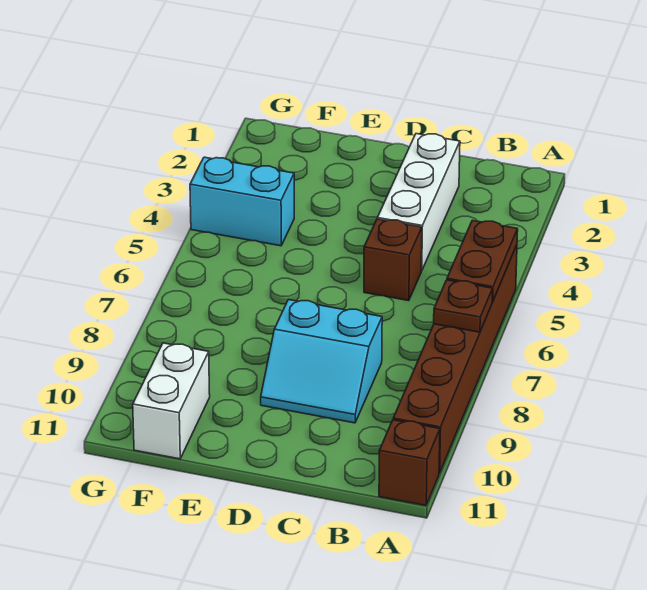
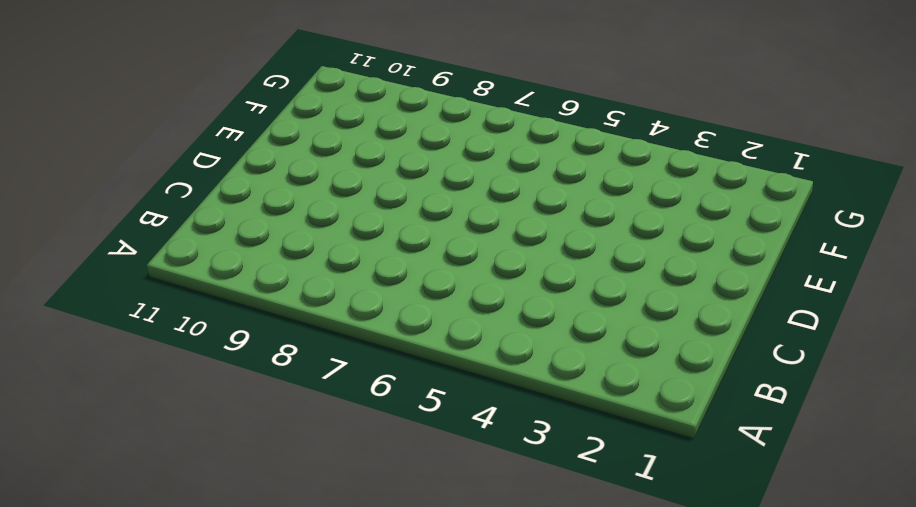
none -> brown brick A5:A10 level 1
none -> brown brick A11 level 1

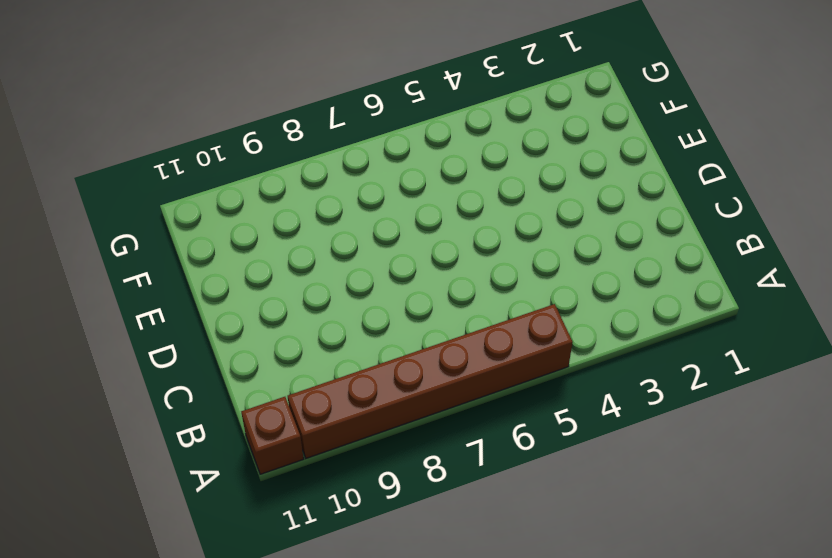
none -> white brick C2:C4 level 1
none -> brown brick C5 level 1

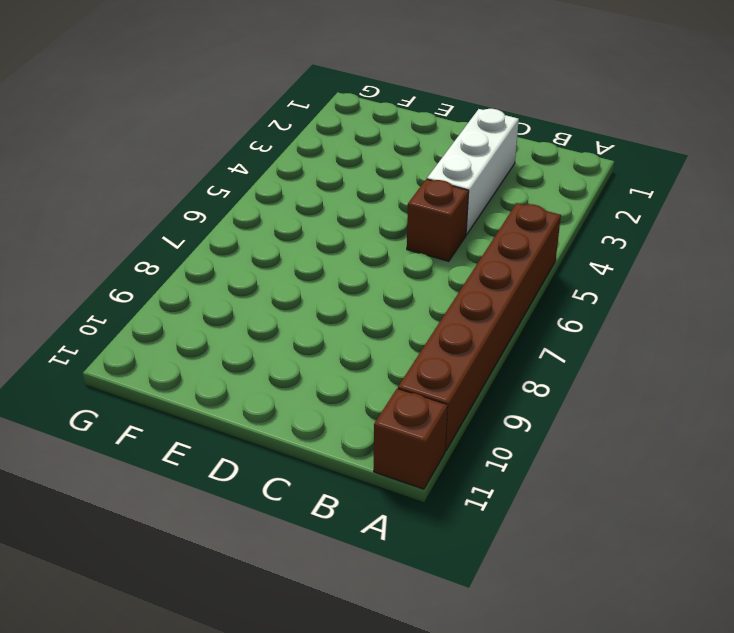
none -> cyan slope C8:D9 level 1 top 8
none -> cyan brick F4:G4 level 1

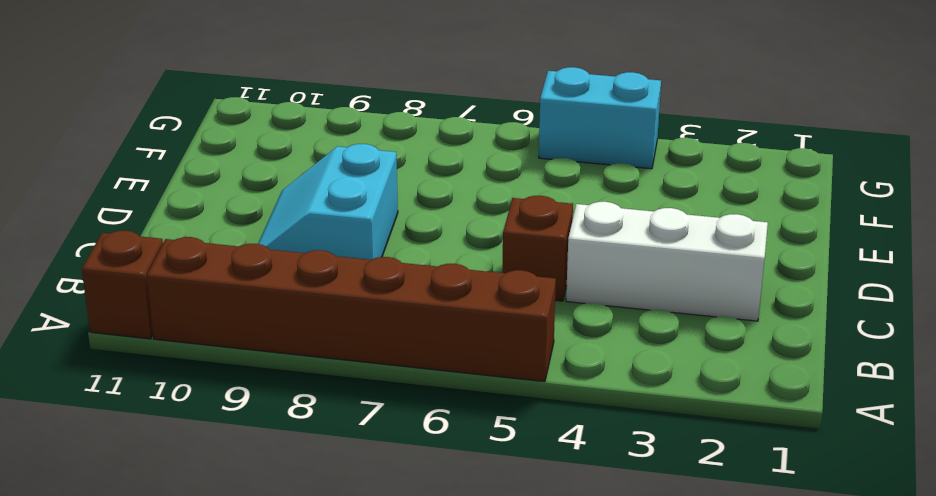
cyan brick G4:G5 level 1 -> cyan brick F4:G4 level 1
none -> white brick F10:F11 level 1
none -> brown plate A5:A6 level 2

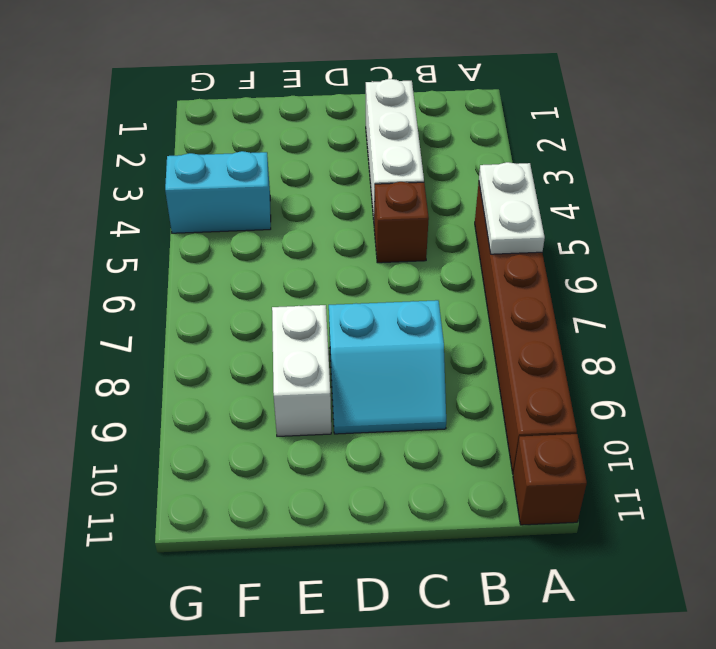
white plate A5:A6 level 2 -> brown plate A5:A6 level 2
white brick E8:E9 level 1 -> white brick F10:F11 level 1
none -> brown plate A7 level 2

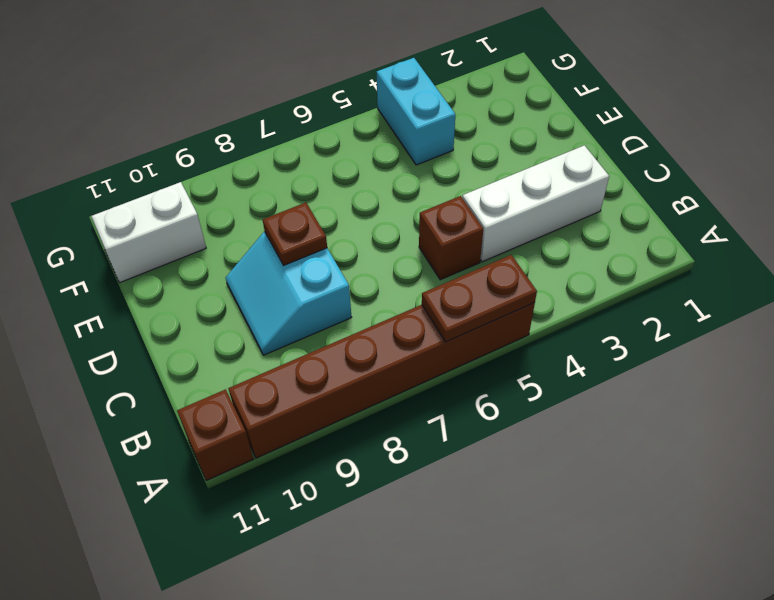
brown plate D8 level 2 -> brown plate A7 level 2

